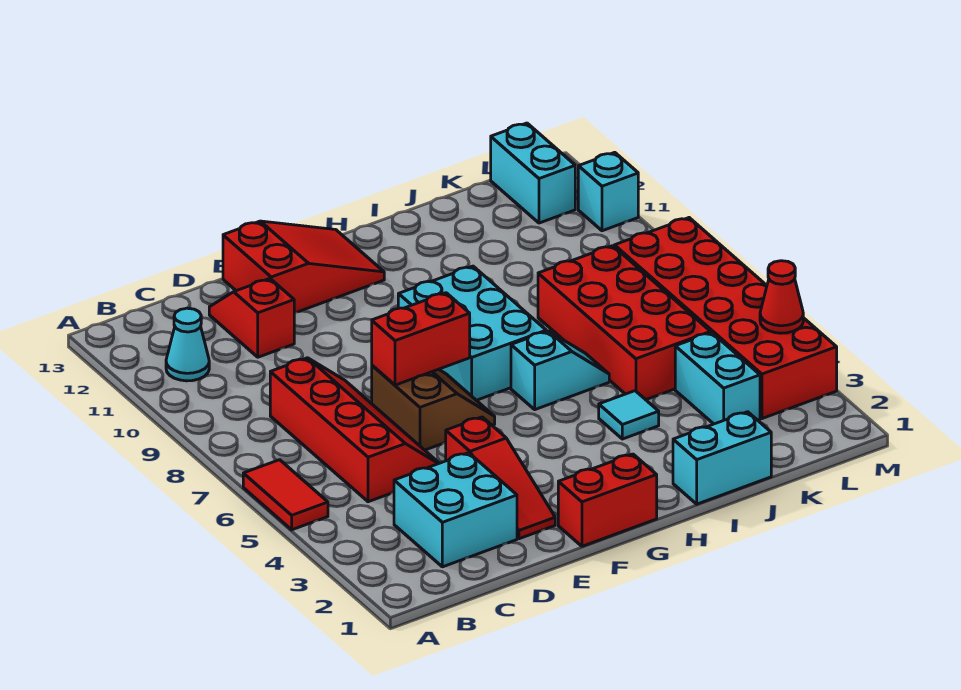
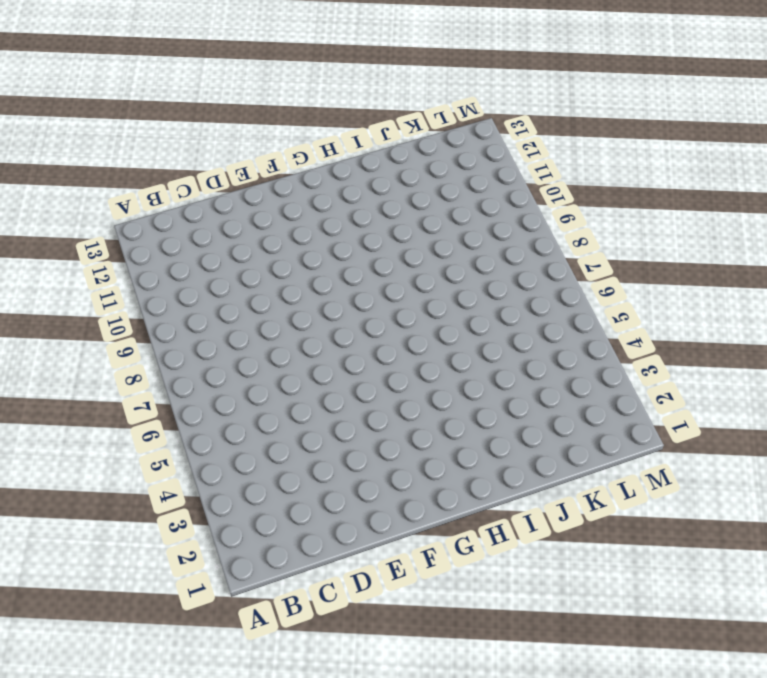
none -> red tile A5:A6 level 1
none -> cyan cone B11 level 1
none -> cyan brick C2:D3 level 1

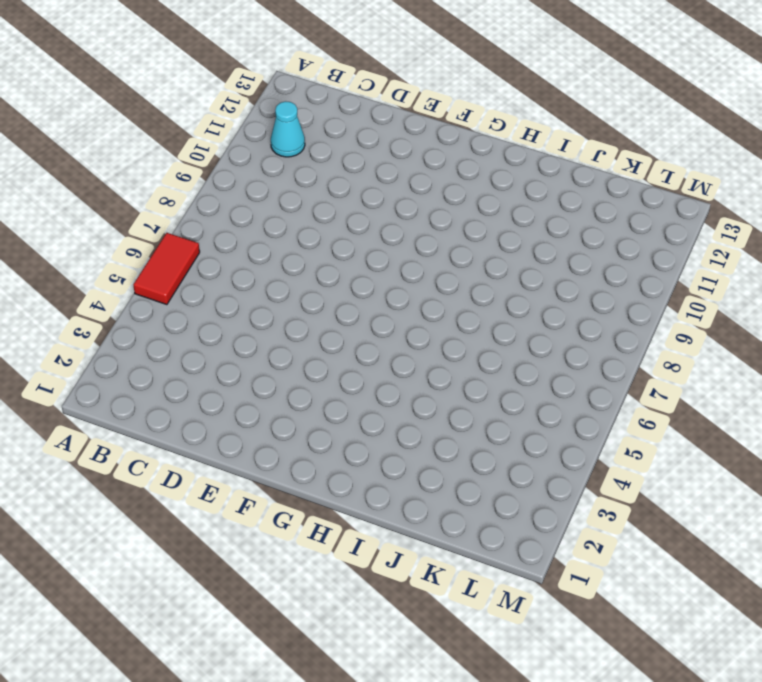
none -> cyan brick C2:D3 level 1
none -> red slope C5:D8 level 1 top C
none -> red slope D11:D12 level 1 top 11

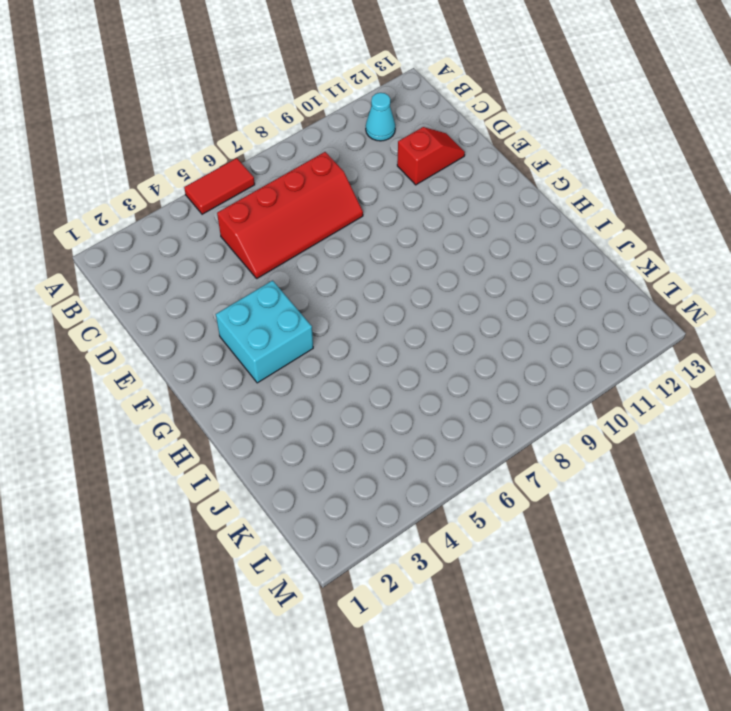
cyan brick F3:G4 level 1 -> cyan brick C2:D3 level 1
none -> red slope E2:E4 level 1 top 4
none -> brown slope E6:F7 level 1 top E
none -> red slope E12:G13 level 1 top E

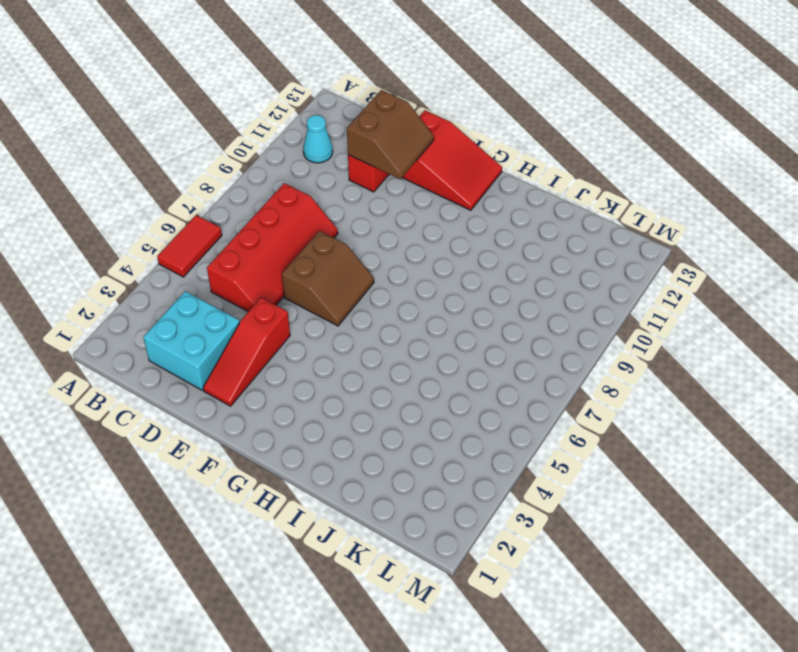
brown slope D11:E12 level 2 top D -> none
none -> red brick F1:G1 level 1
none -> cyan brick G7:H9 level 1
none -> cyan slope H6:I6 level 1 top H

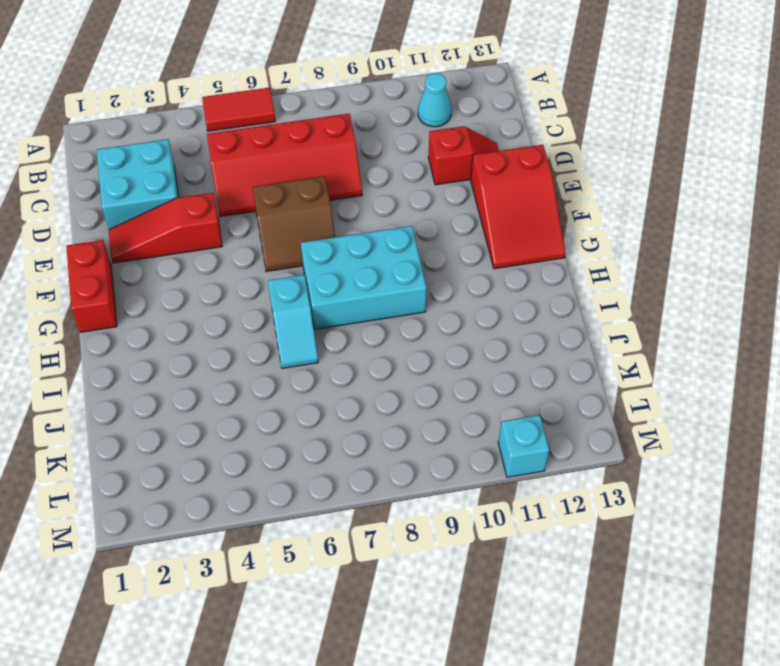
none -> cyan brick I1:J1 level 1
none -> cyan tile I4 level 1
none -> red brick J5:K8 level 1

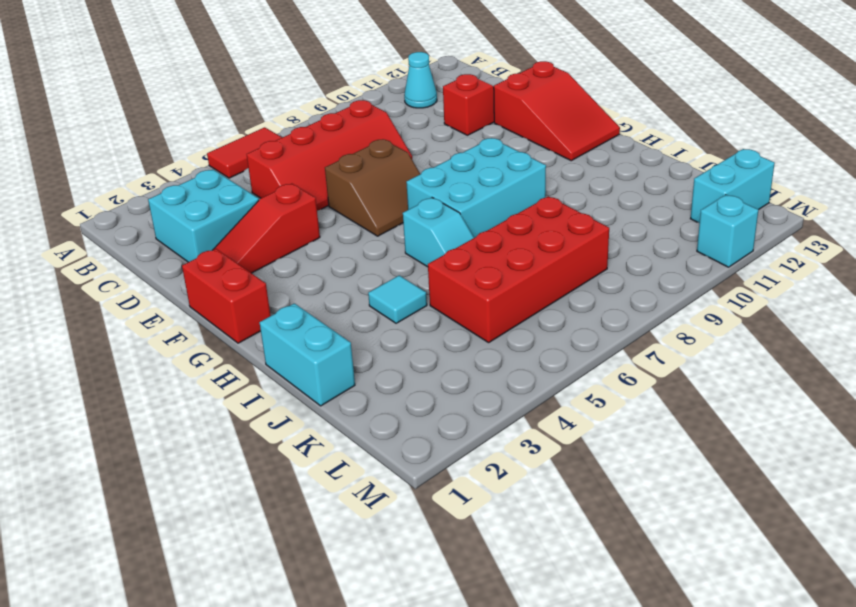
none -> cyan brick K3:K4 level 1
none -> red brick L3:M8 level 1
none -> red brick E7:F7 level 2

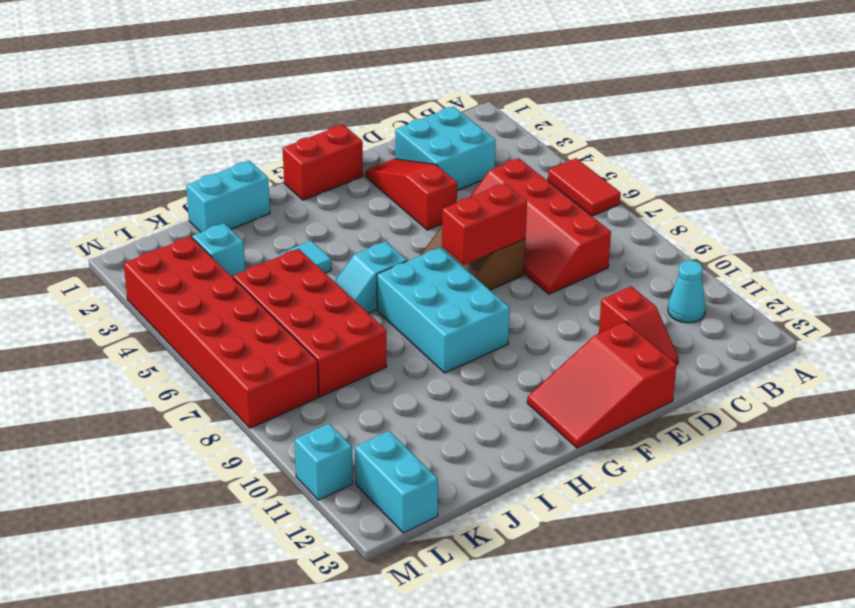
cyan brick K3 level 1 -> cyan brick K3:K4 level 1
none -> red cone M4 level 2

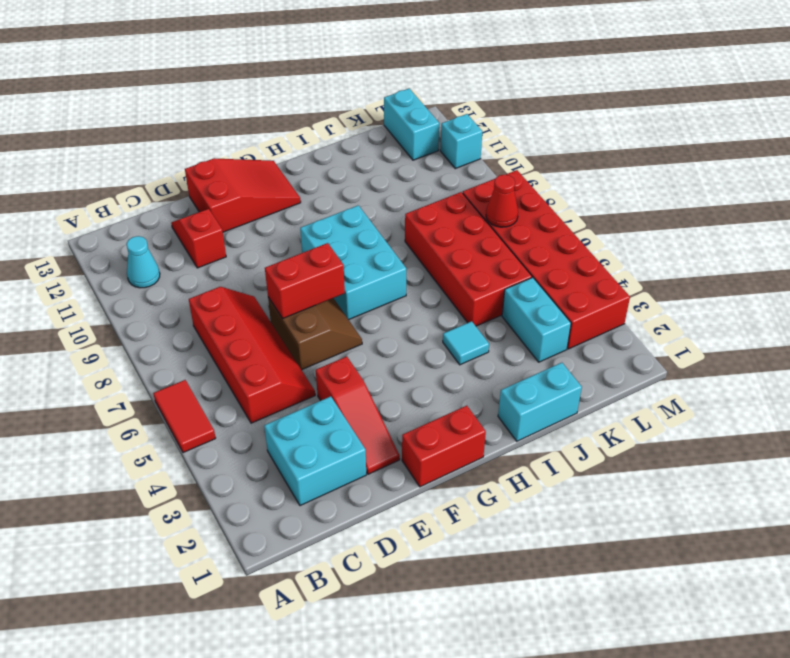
red cone L7 level 2 -> red cone M4 level 2
none -> cyan slope H6:I6 level 1 top H

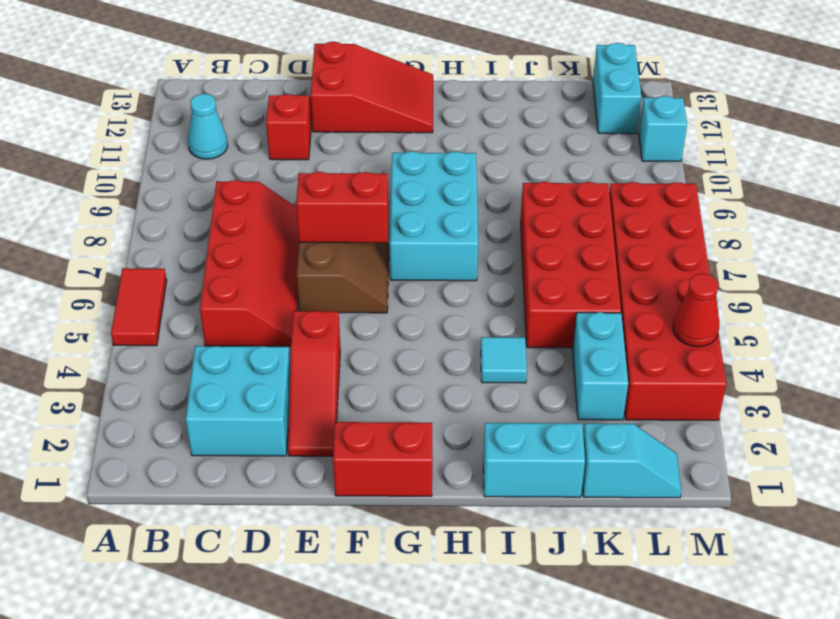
cyan slope K1:L1 level 1 top K -> cyan slope H6:I6 level 1 top H

